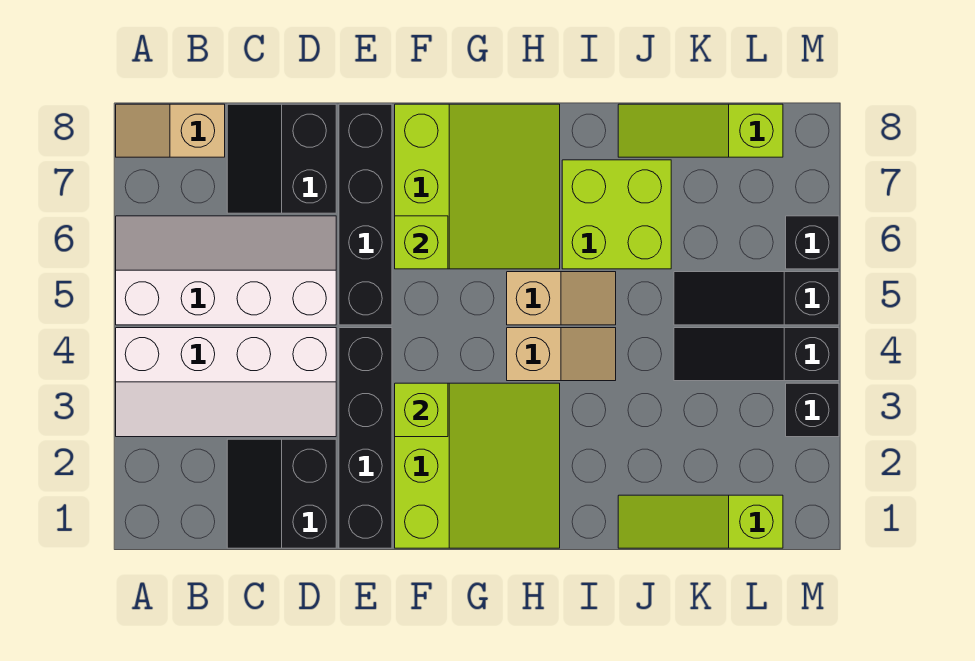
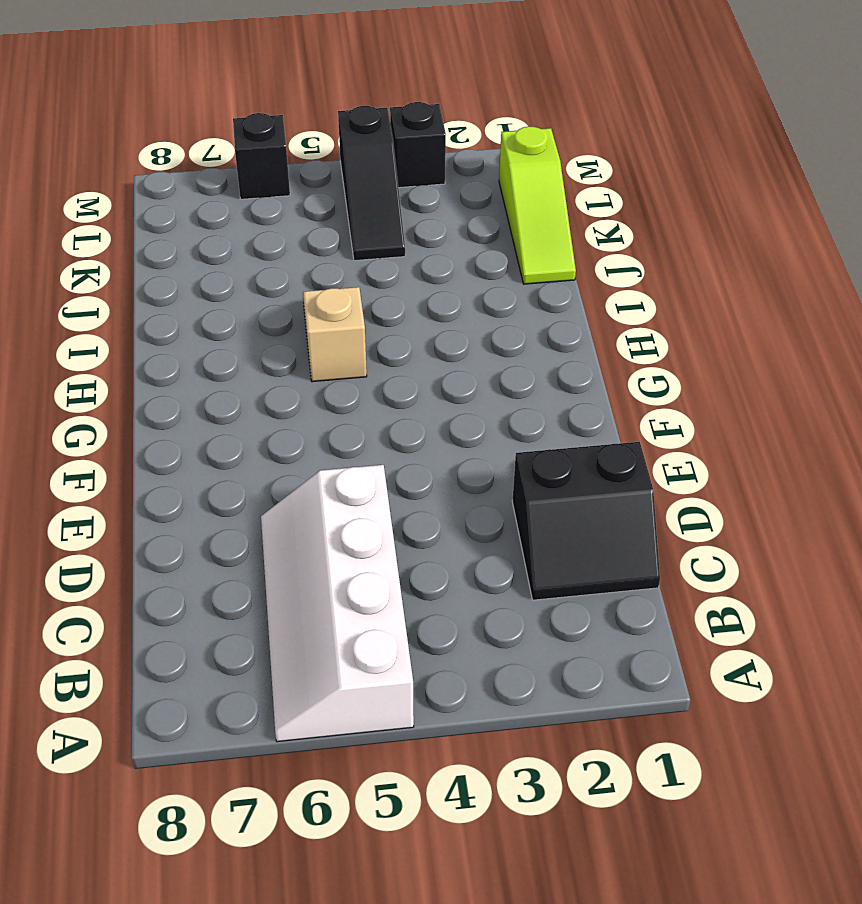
none -> white slope A3:D4 level 1 top 4
none -> tan slope A8:B8 level 1 top B
none -> black slope C7:D8 level 1 top D

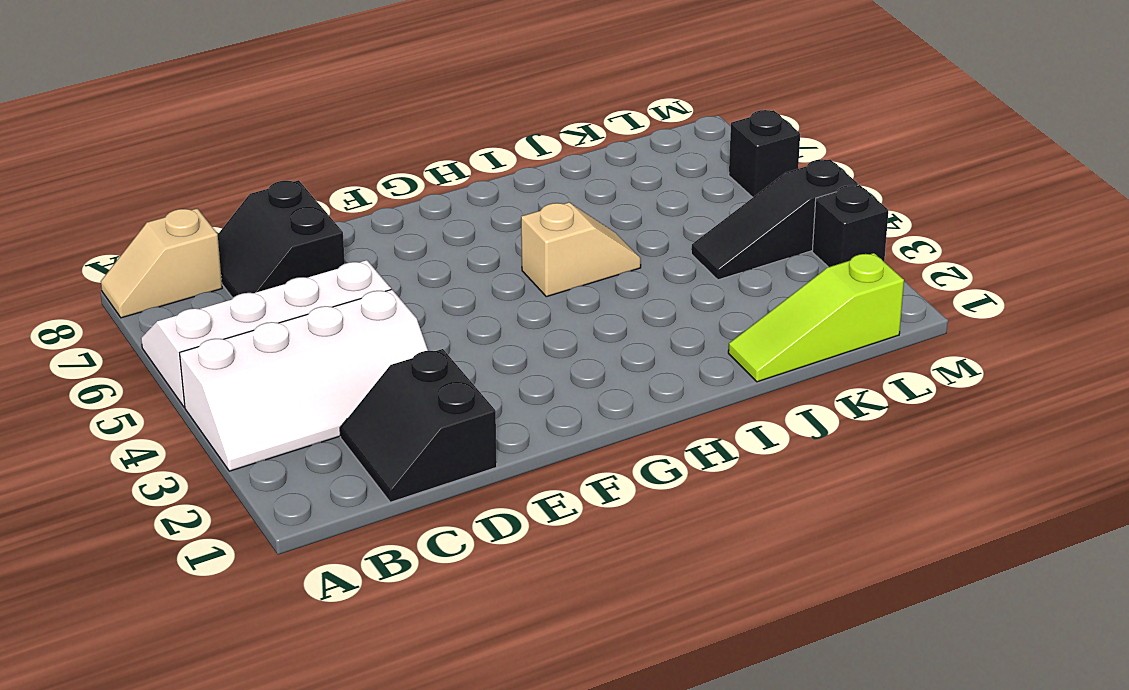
none -> black brick E1:E4 level 1
none -> black brick E5:E8 level 1
none -> lime slope F1:H3 level 1 top F

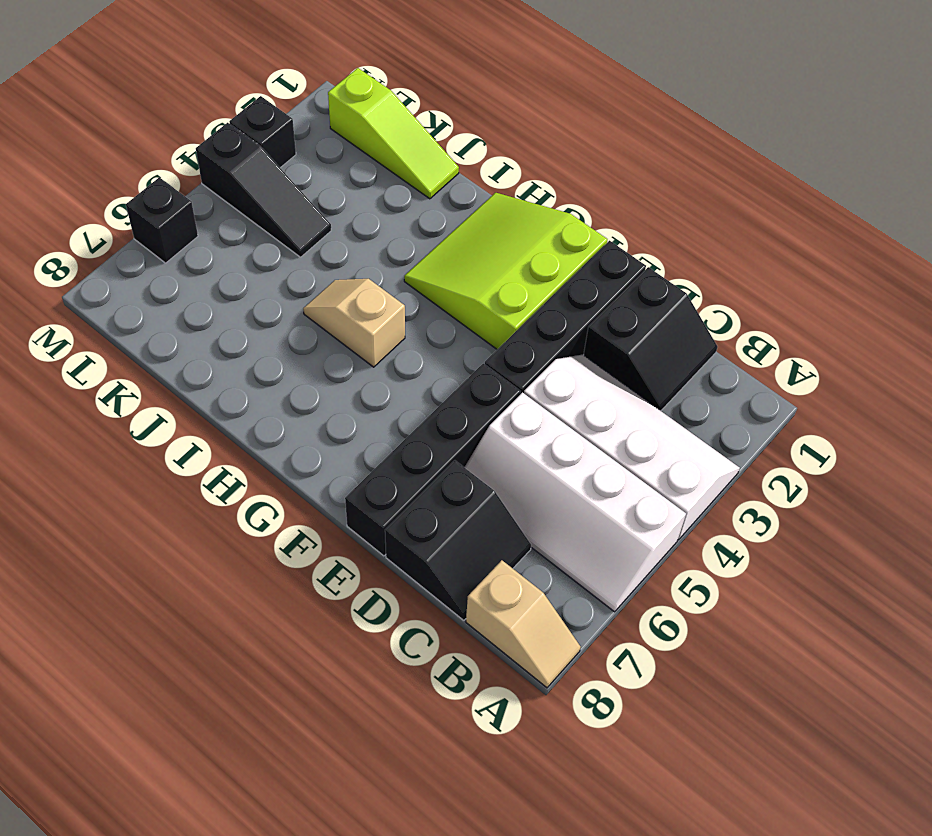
none -> lime slope F6:H8 level 1 top F
none -> tan slope H4:I4 level 1 top H
none -> lime brick I6:J7 level 1

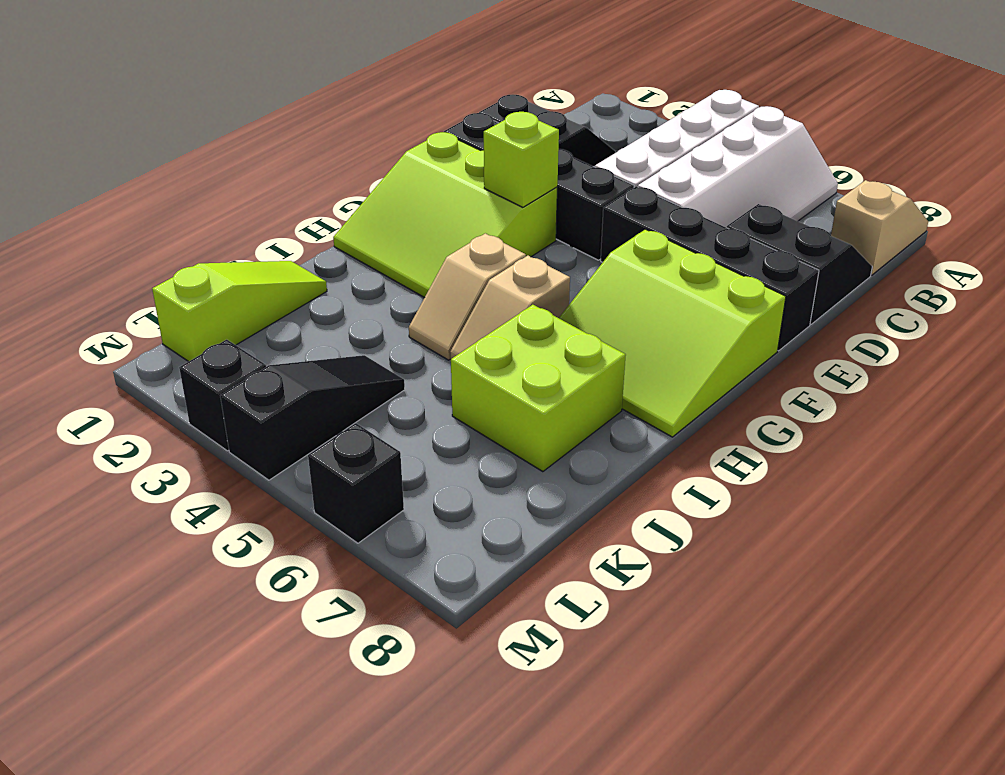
none -> lime slope J8:L8 level 1 top L
none -> black slope K5:M5 level 1 top M
none -> lime brick F6 level 2

